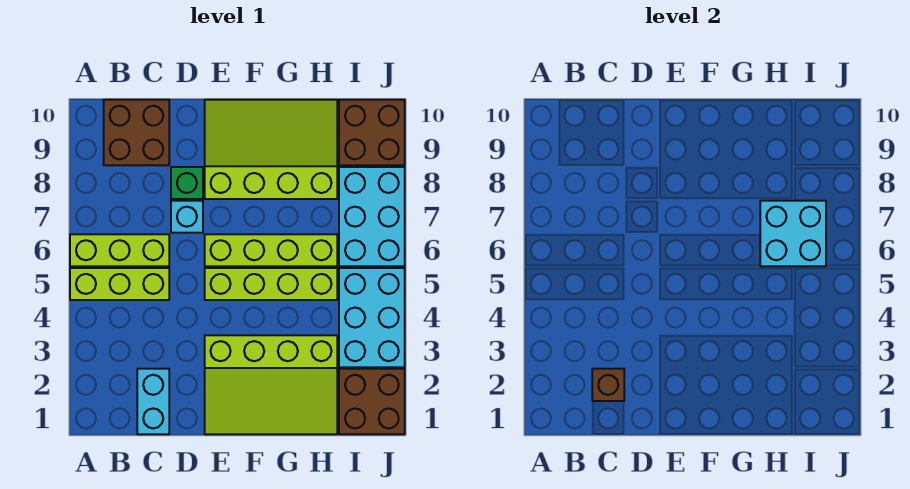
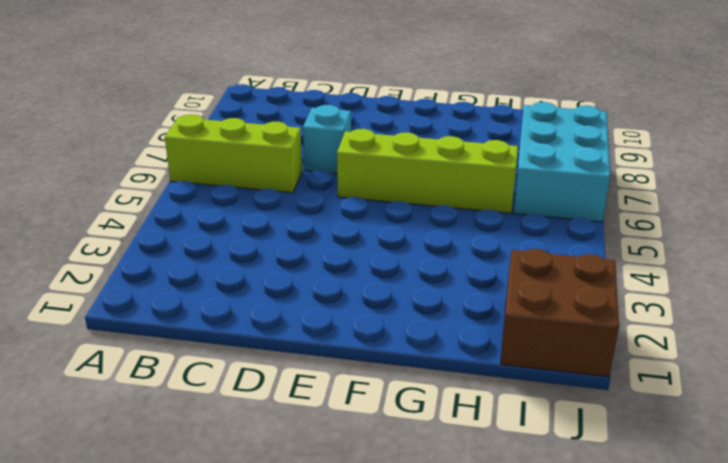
none -> lime brick A5:C5 level 1
none -> brown brick B9:C10 level 1
none -> cyan brick C1:C2 level 1

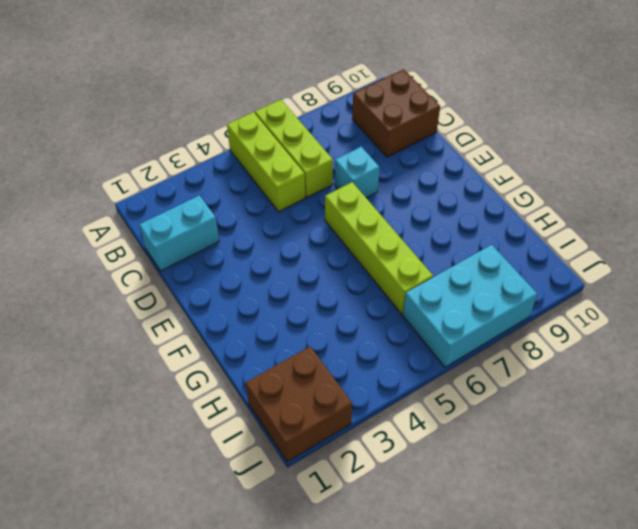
none -> green brick D8 level 1
none -> lime slope E1:H3 level 1 top 3
none -> lime brick E5:H5 level 1

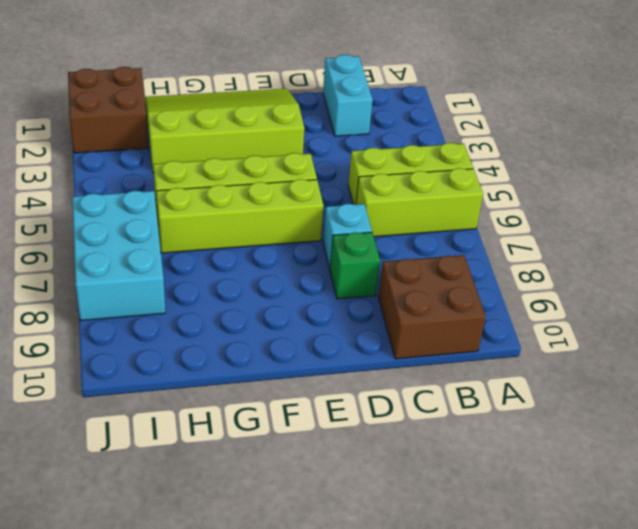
none -> lime slope E8:H10 level 1 top 8
none -> cyan brick I3:J5 level 1
none -> brown brick I9:J10 level 1

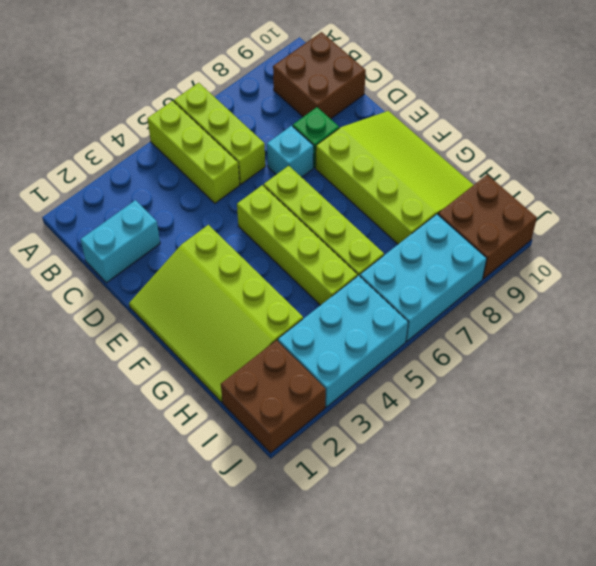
none -> brown brick C2 level 2
none -> cyan brick H6:I7 level 2

